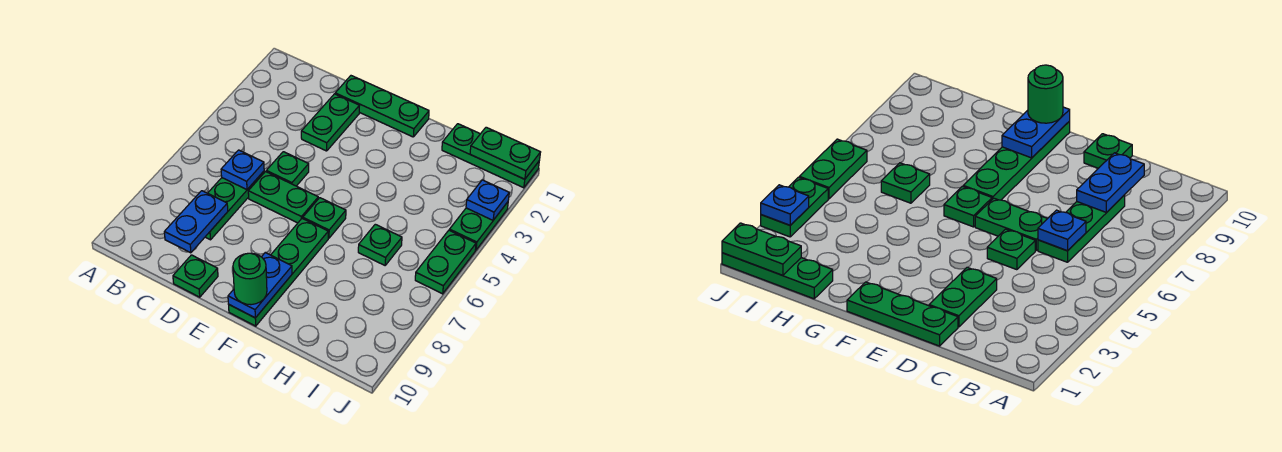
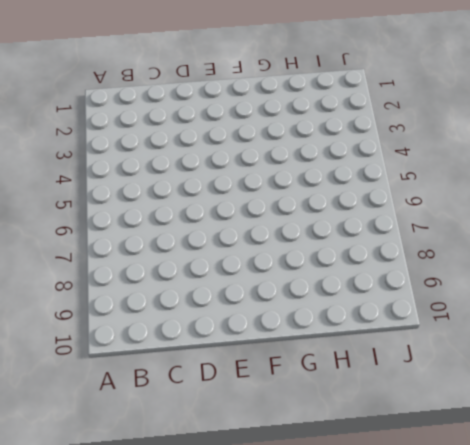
none -> green plate C6:C8 level 1
none -> green plate D1:F1 level 1
none -> green plate D2:D3 level 1

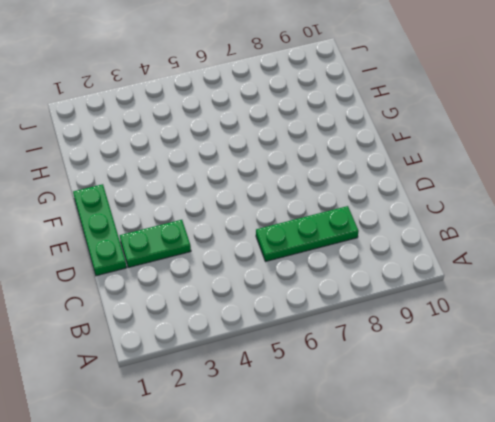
none -> green plate D5 level 1
none -> green plate D6:E6 level 1
none -> green plate D10 level 1

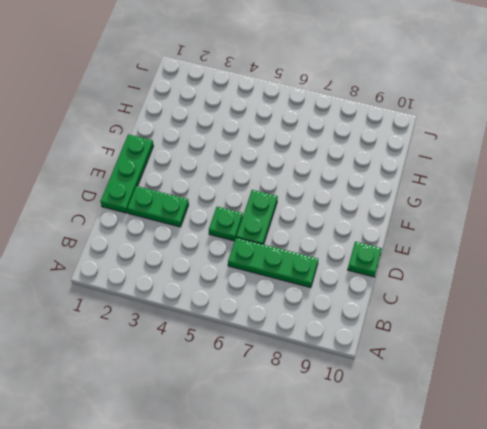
none -> green plate F6 level 1
none -> green plate F7:F10 level 1
none -> green plate H1:J1 level 1

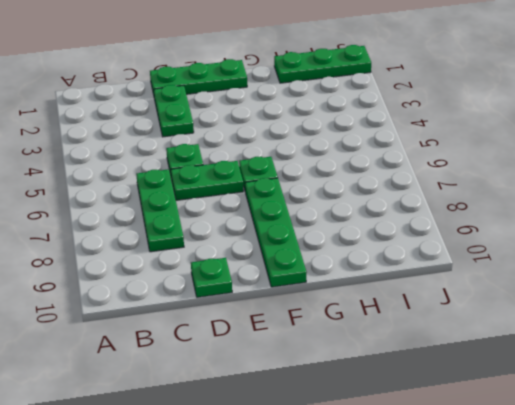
none -> green plate H6 level 1
none -> green plate J3:J4 level 1
none -> green plate J5:J6 level 1

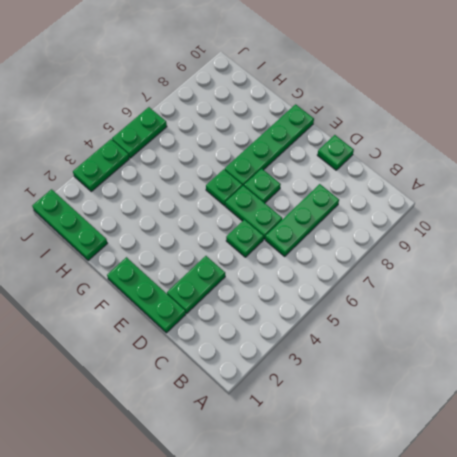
green plate E7 level 1 -> green plate H6 level 1
none -> blue plate C6 level 2
none -> blue plate C8:C9 level 2
none -> blue plate F9:F10 level 2

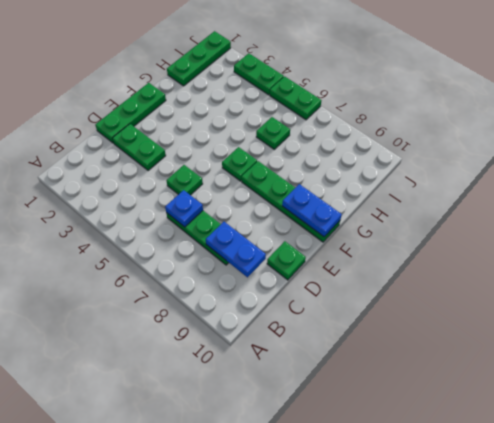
none -> green plate D6:E6 level 1
none -> green plate I1:J1 level 2
none -> blue plate J3 level 2

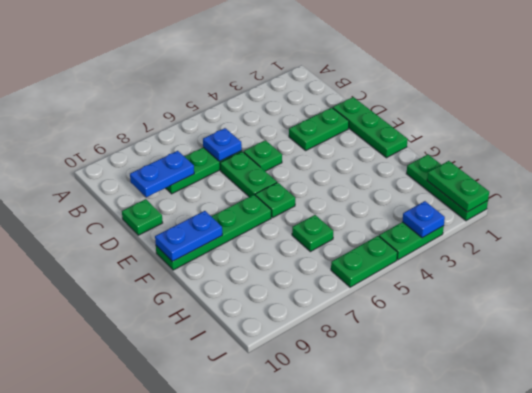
none -> green round brick F10 level 3

